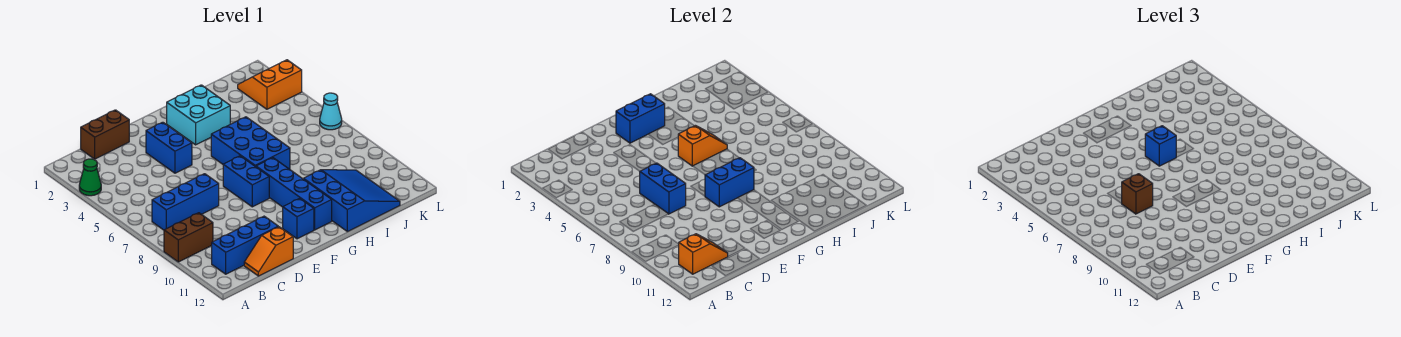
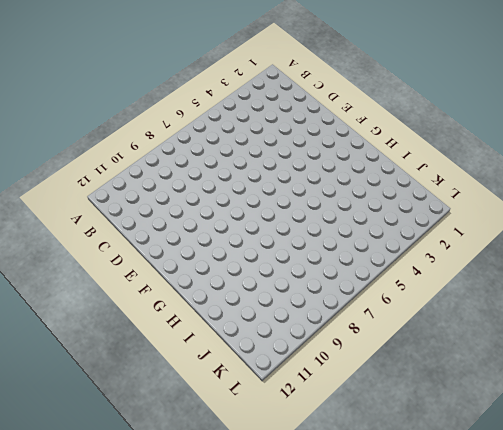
none -> green cone A3 level 1
none -> brown brick A9:B9 level 1
none -> blue brick B7:D7 level 1

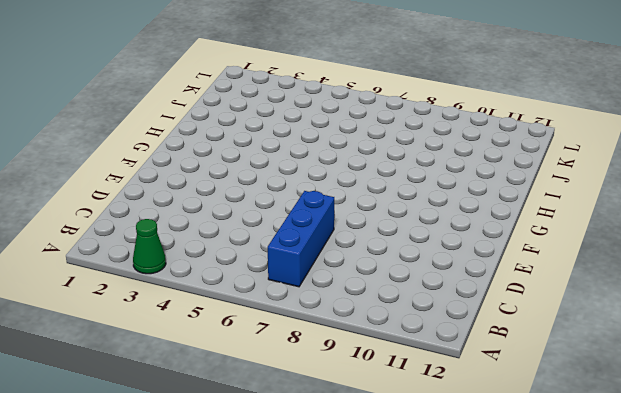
none -> brown brick A9:B9 level 1
none -> blue brick B11:D11 level 1
none -> brown brick C1:D1 level 1

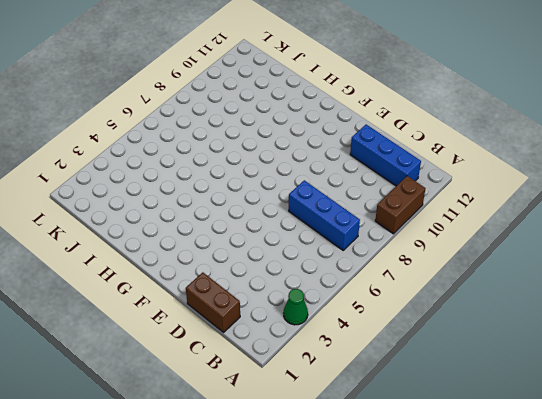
brown brick A9:A10 level 1 -> brown brick A9:B9 level 1
none -> orange slope C12:D12 level 1 top D
none -> blue brick E3:E4 level 1
none -> blue brick F7:F8 level 1

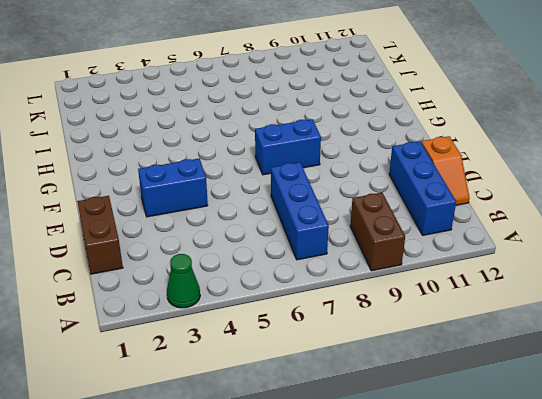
none -> blue brick F11 level 1
none -> cyan brick G2:H3 level 1
none -> blue brick G5:H7 level 1

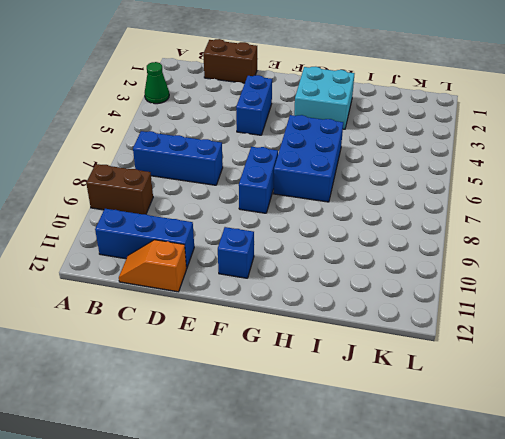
none -> blue brick G8:G11 level 1
none -> blue slope H10:J12 level 1 top H
none -> orange slope K2:L3 level 1 top 3

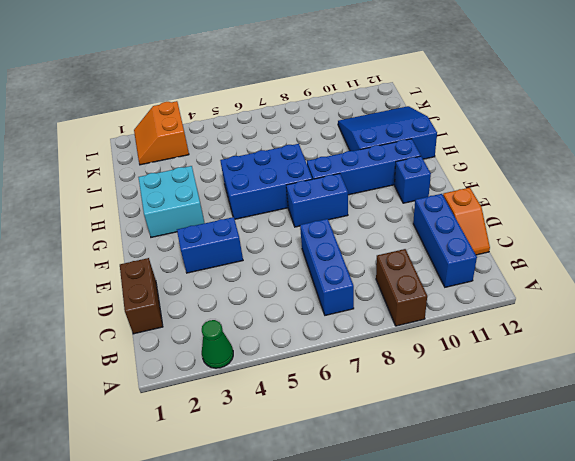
none -> cyan cone L6 level 1
none -> orange slope B11:C11 level 2 top B
none -> blue brick D6:D7 level 2

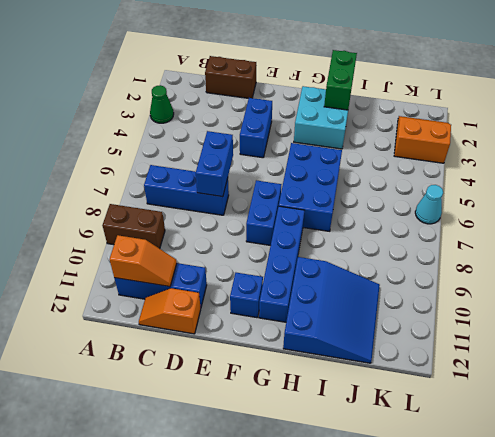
green brick H1:H2 level 2 -> none
none -> blue brick F2:G2 level 2
none -> blue brick F8:G8 level 2
none -> orange slope G5:H5 level 2 top G

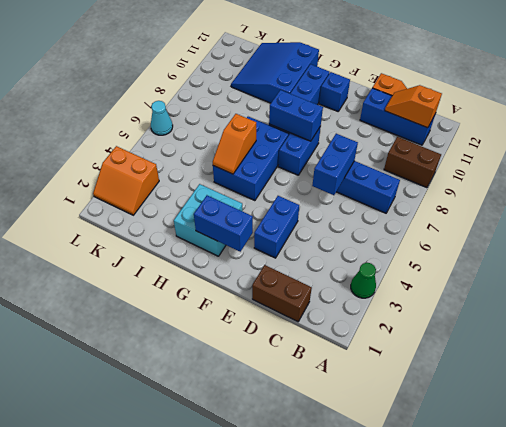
orange slope H5:H6 level 2 top 6 -> orange slope G5:H5 level 2 top G
none -> brown brick D7 level 3
none -> blue brick G5 level 3

